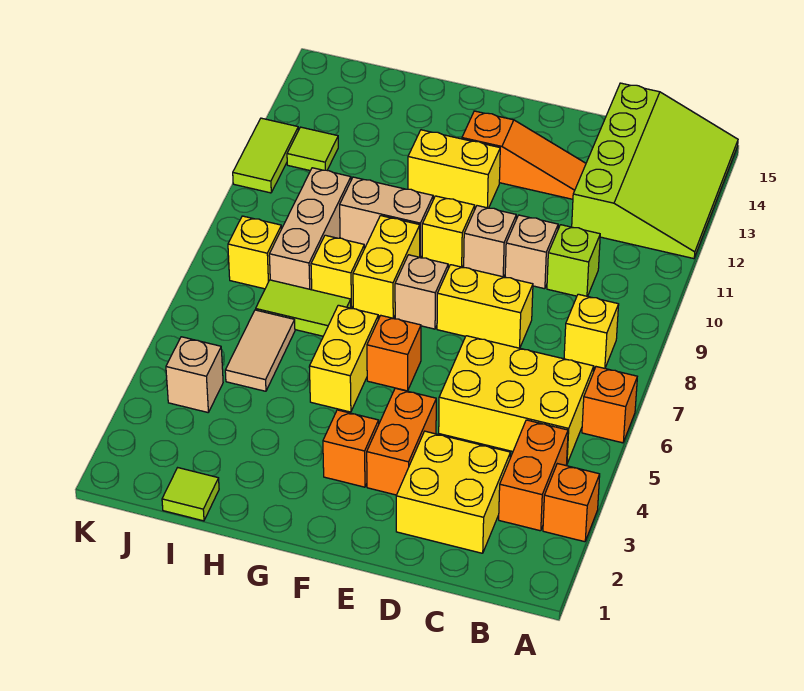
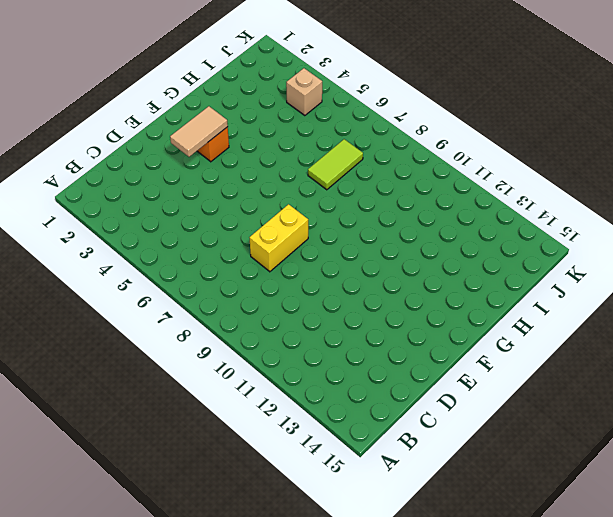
tan tile E3:F3 level 2 -> tan tile I5:I6 level 1
none -> orange brick A3 level 1
none -> orange brick A6 level 1
none -> lime slope A12:C15 level 1 top C
none -> orange brick B3:B4 level 1

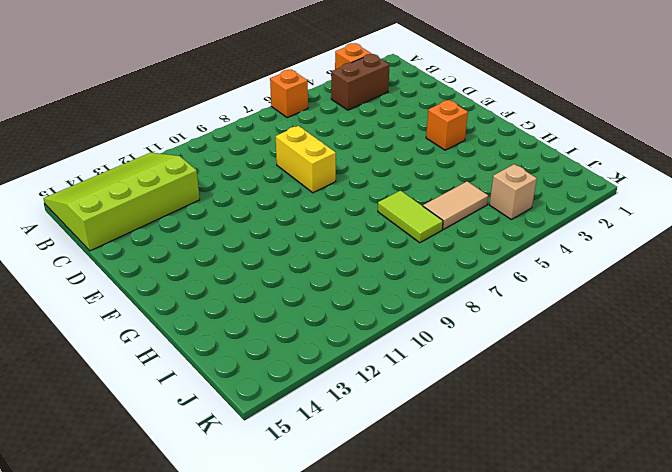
brown brick B3:B4 level 1 -> orange brick B3:B4 level 1
none -> yellow brick B5:D6 level 1
none -> yellow brick B8 level 1
none -> yellow brick C2:D3 level 1
none -> lime brick C10 level 1

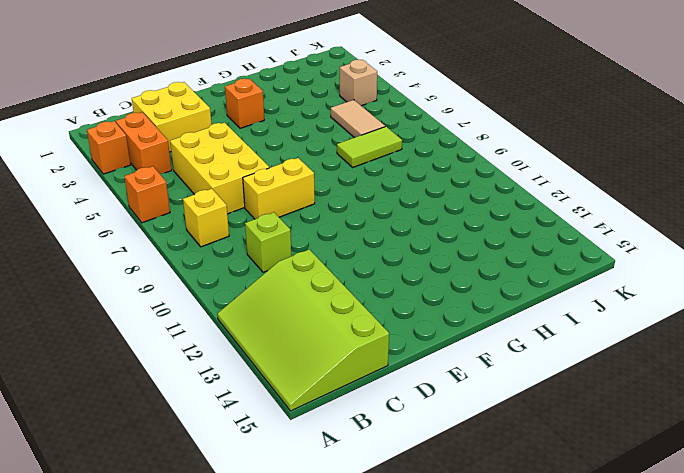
yellow brick C5:D7 level 1 -> yellow brick B5:D6 level 1
none -> tan brick D10 level 1
none -> orange slope D13:F13 level 1 top F
none -> orange brick E3:E4 level 1
none -> tan brick E10 level 1

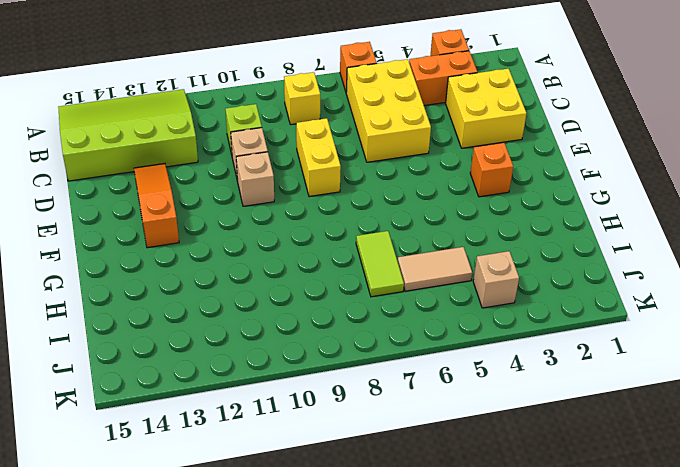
none -> orange brick E3:E4 level 1
none -> orange brick F6 level 1
none -> tan brick F8 level 1
none -> yellow brick F10 level 1

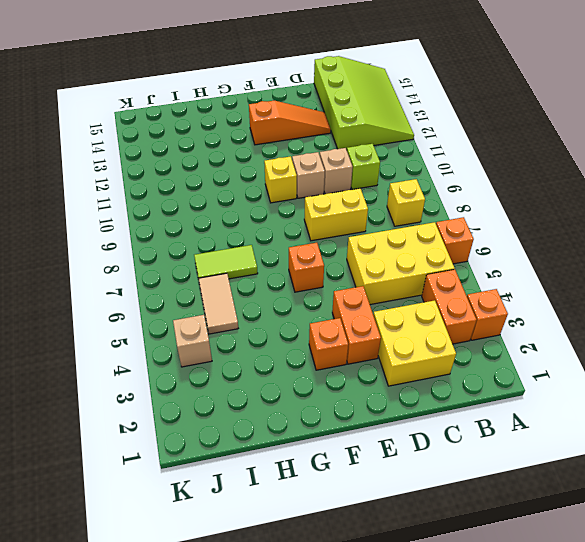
none -> tan brick F8 level 1
none -> yellow brick F12:G12 level 1
none -> yellow brick G5:G6 level 1
none -> yellow brick G8:G9 level 1

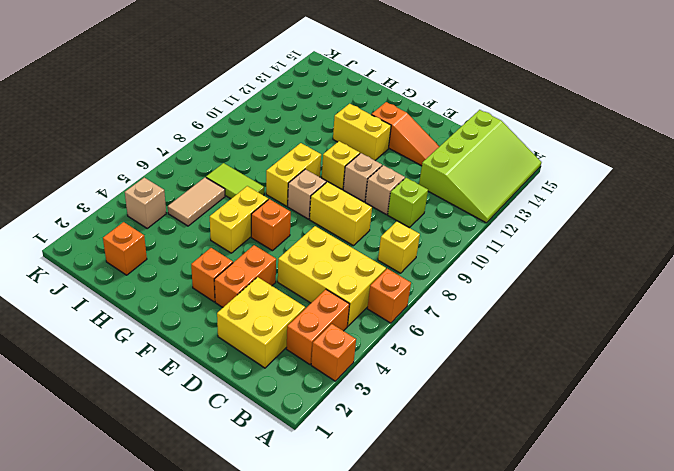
orange brick I2 level 1 -> none
none -> tan brick G10:H10 level 1
none -> yellow brick H8 level 1
none -> lime tile I1 level 1
none -> tan brick I8:I10 level 1

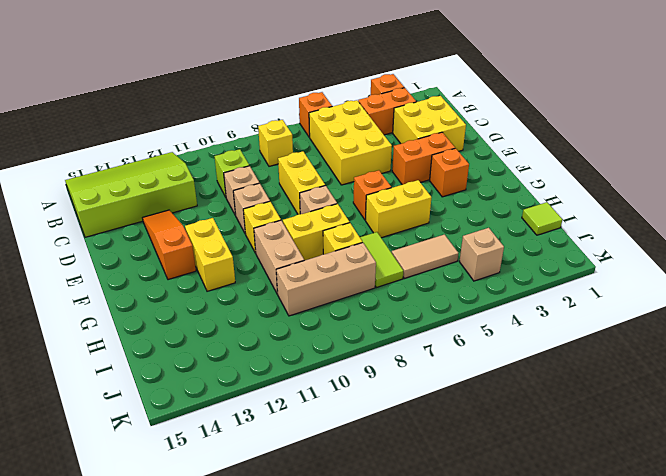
none -> yellow brick J8 level 1
none -> lime tile J12 level 1
none -> lime tile K11:K12 level 1

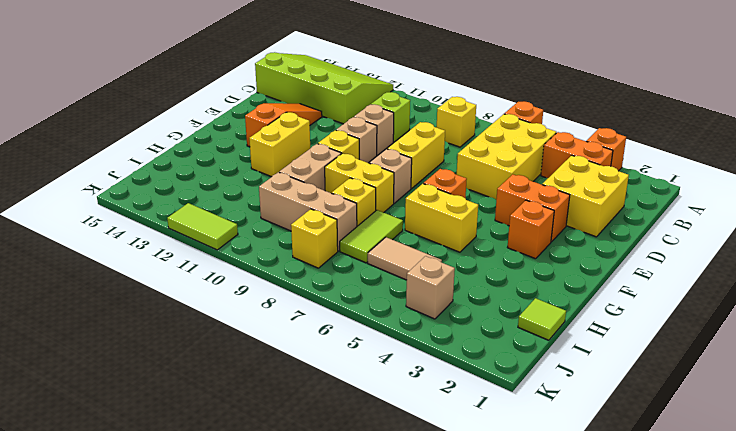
none -> lime tile J12 level 1

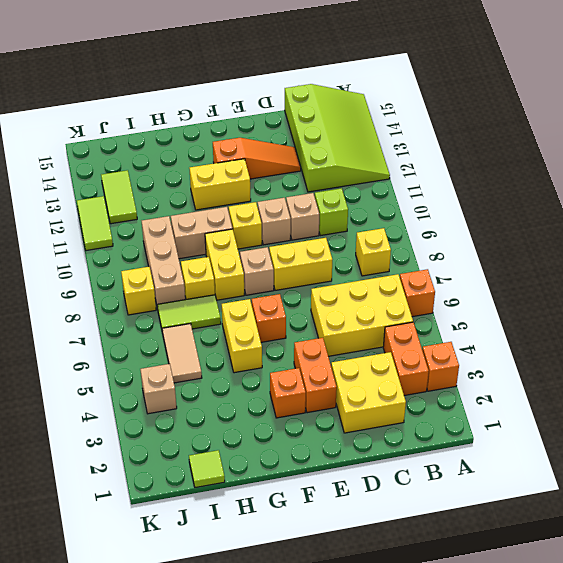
lime tile J12:J13 level 1 -> lime tile J12 level 1

